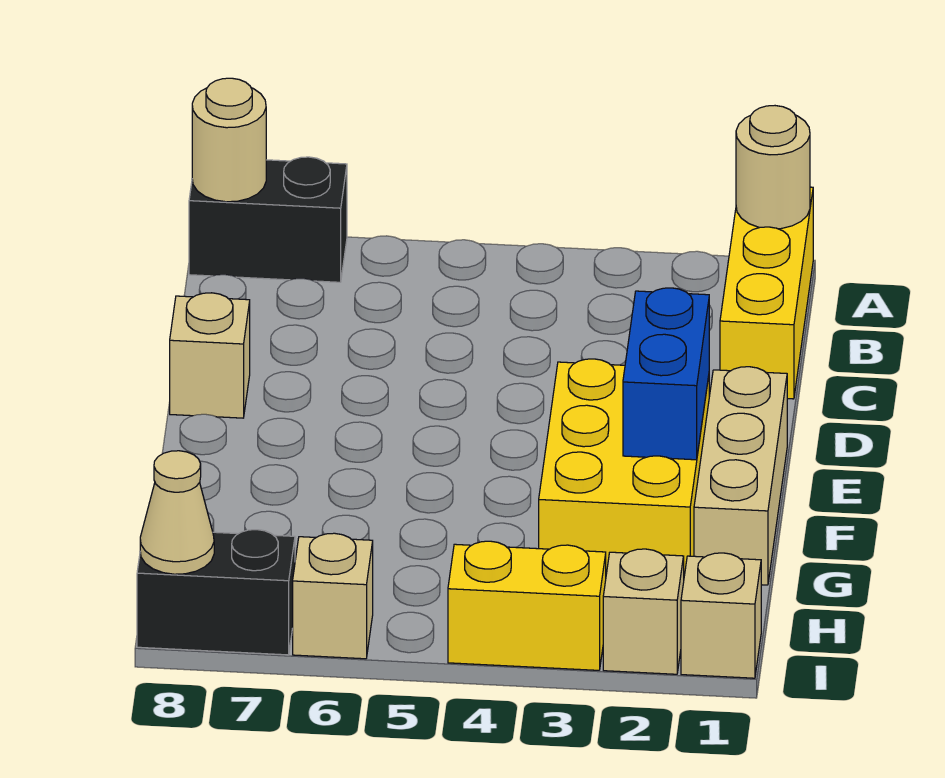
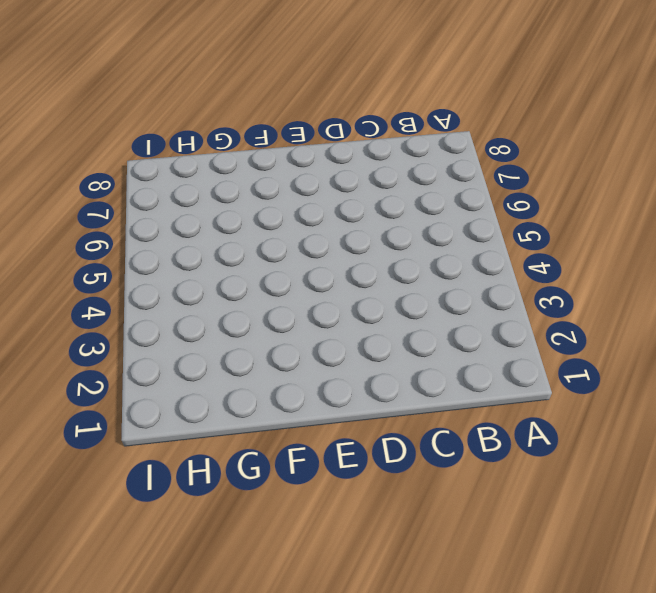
none -> yellow brick A1:C1 level 1
none -> black brick A7:A8 level 1
none -> tan brick D8 level 1

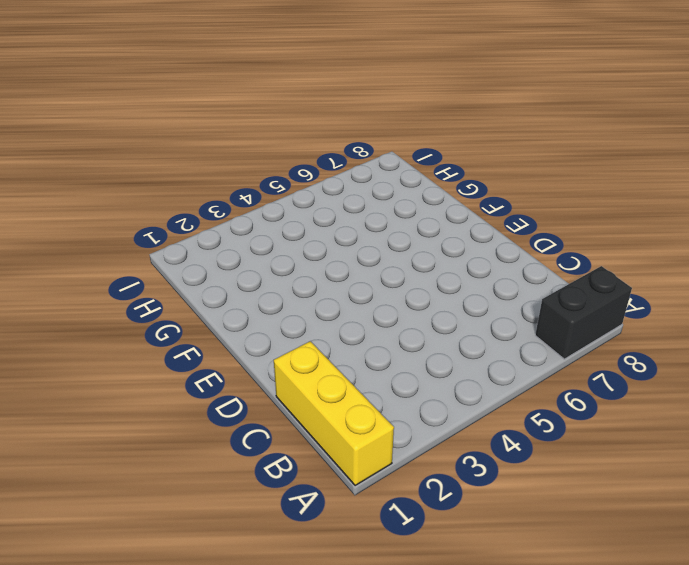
none -> tan brick D8 level 1
none -> tan brick E1:G1 level 1
none -> yellow brick E2:G3 level 1

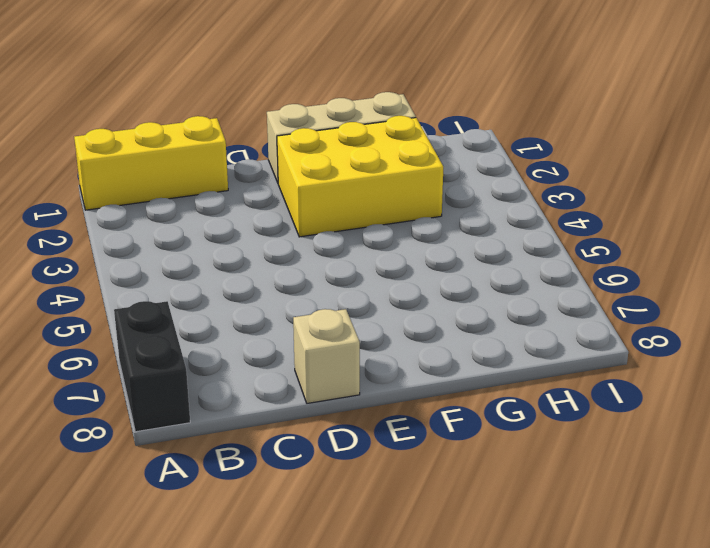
none -> tan brick I1 level 1
none -> tan brick I2 level 1
none -> yellow brick I3:I4 level 1

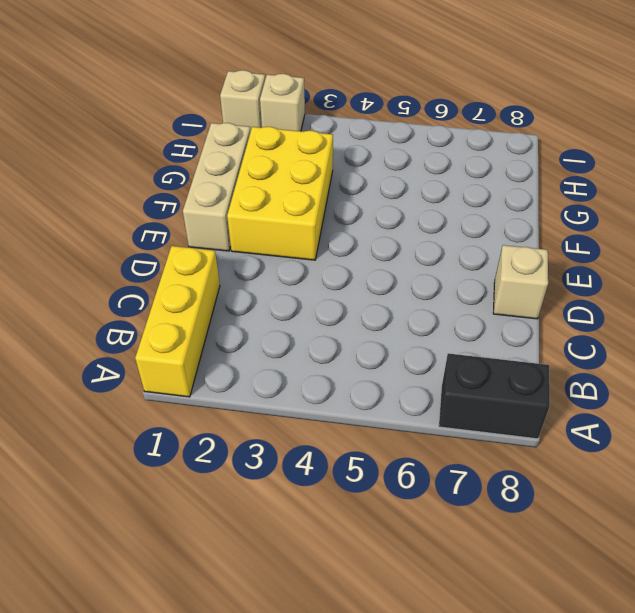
none -> yellow brick I3:I4 level 1
none -> tan brick I6 level 1
none -> black brick I7:I8 level 1

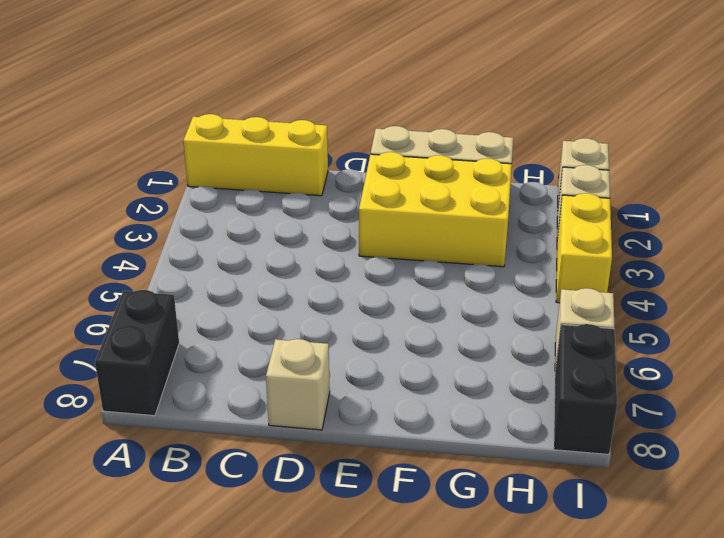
none -> tan round brick A1 level 2
none -> tan round brick A8 level 2
none -> blue brick E2:F2 level 2

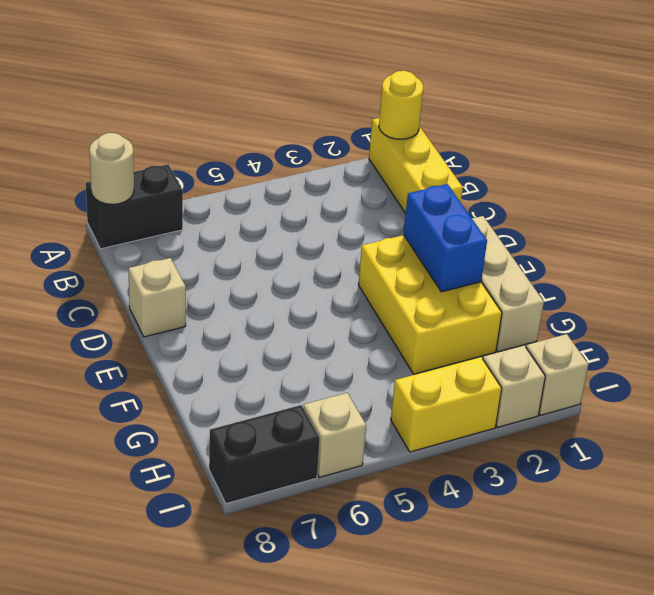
yellow round brick A1 level 2 -> tan round brick A1 level 2
none -> tan cone I8 level 2

